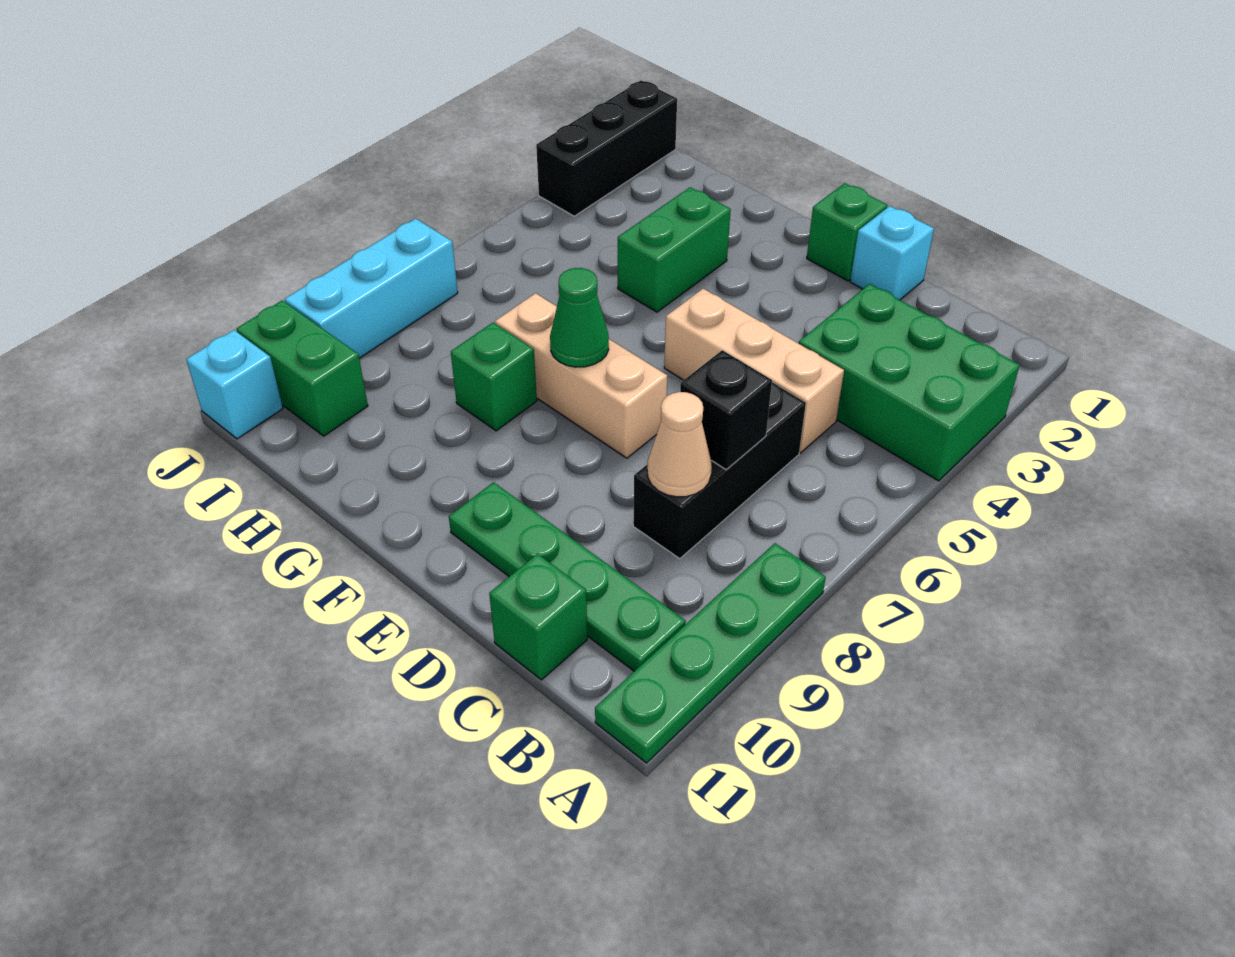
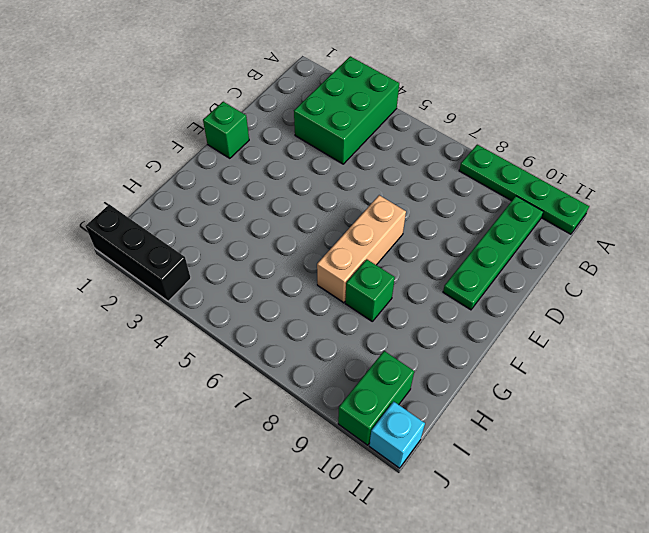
none -> tan brick C5:E5 level 1
none -> black brick C6:C8 level 1
none -> green brick C11 level 1

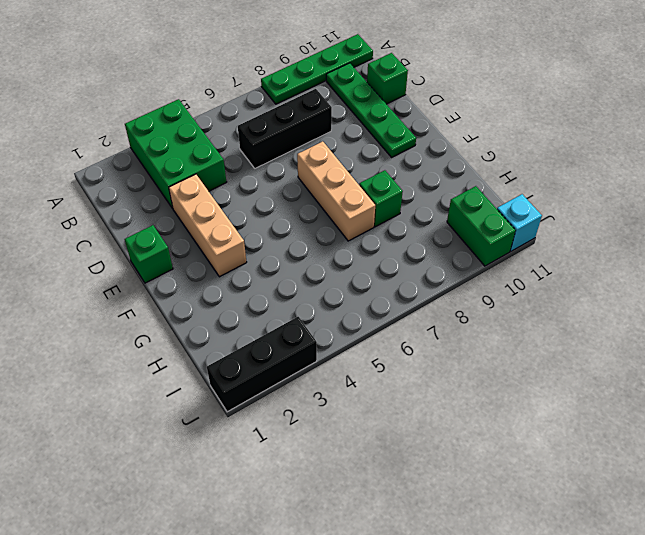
tan brick D3:F3 level 1 -> tan brick C5:E5 level 1
none -> cyan brick D1 level 1
none -> green brick G3:G4 level 1
none -> cyan brick J7:J9 level 1

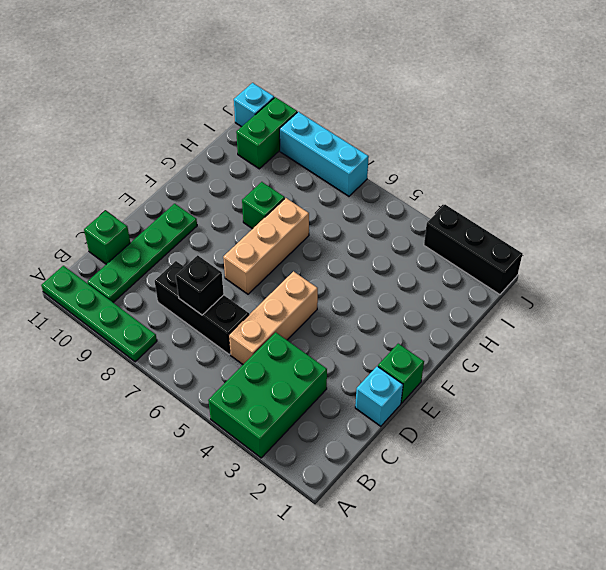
none -> green brick G3:G4 level 1
none -> tan cone C8 level 2
none -> green cone F7 level 2

